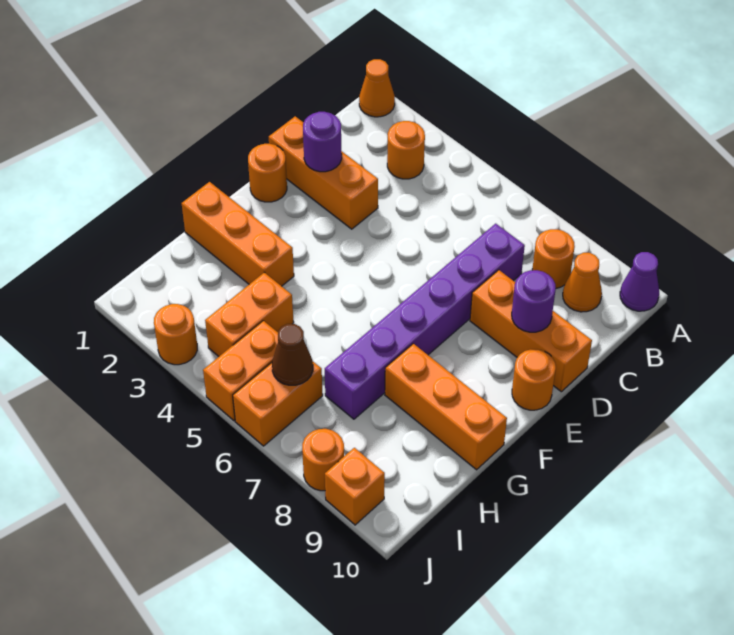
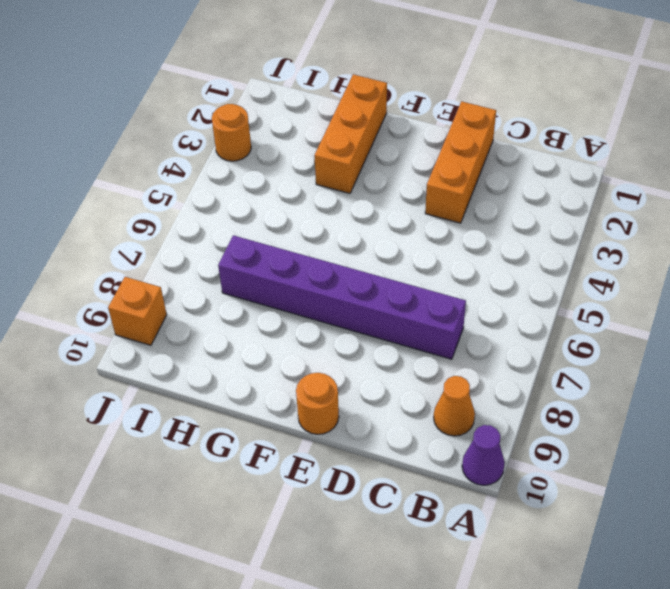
none -> orange cone A1 level 1
none -> orange round brick B3 level 1
none -> orange round brick B8 level 1

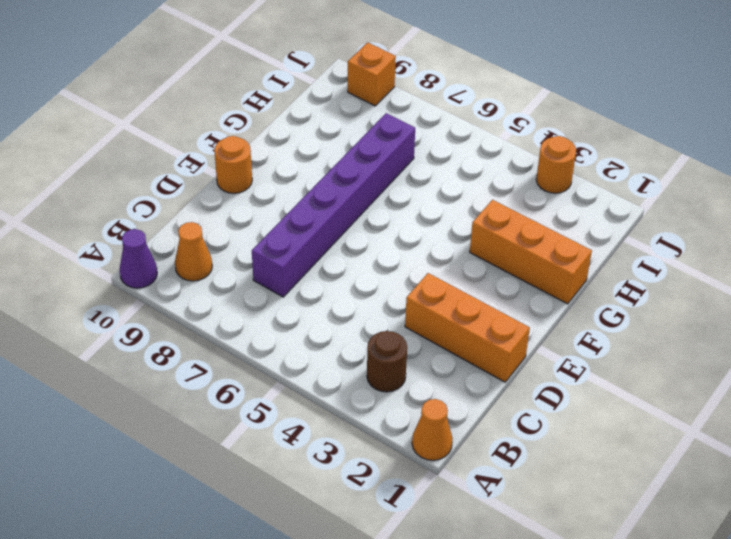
brown round brick B3 level 1 -> orange round brick B3 level 1
none -> orange round brick B8 level 1
none -> orange brick D8:D10 level 1
none -> orange round brick E1 level 1

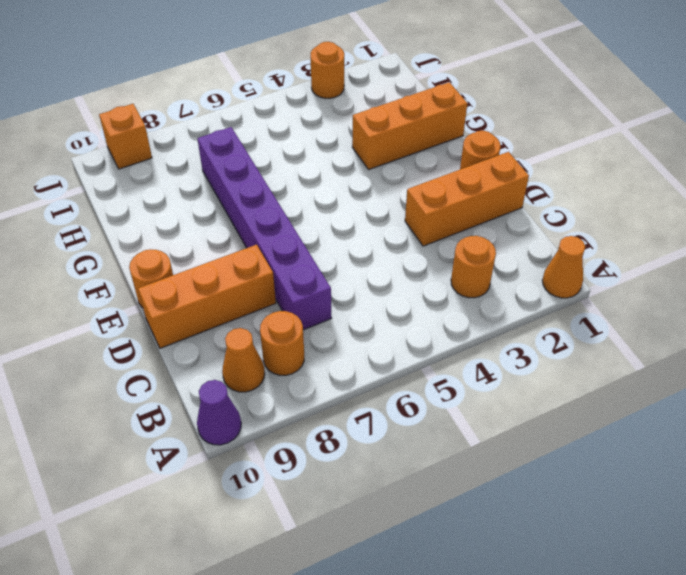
none -> orange brick G8:G10 level 1
none -> orange brick H4:I4 level 1
none -> orange brick I5:J5 level 1

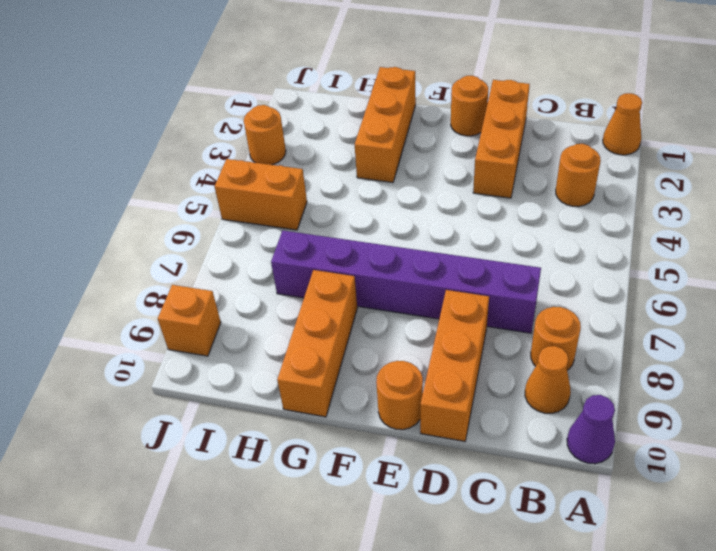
none -> orange brick H4:I4 level 1
none -> orange brick I6:J6 level 1
none -> orange round brick J8 level 1

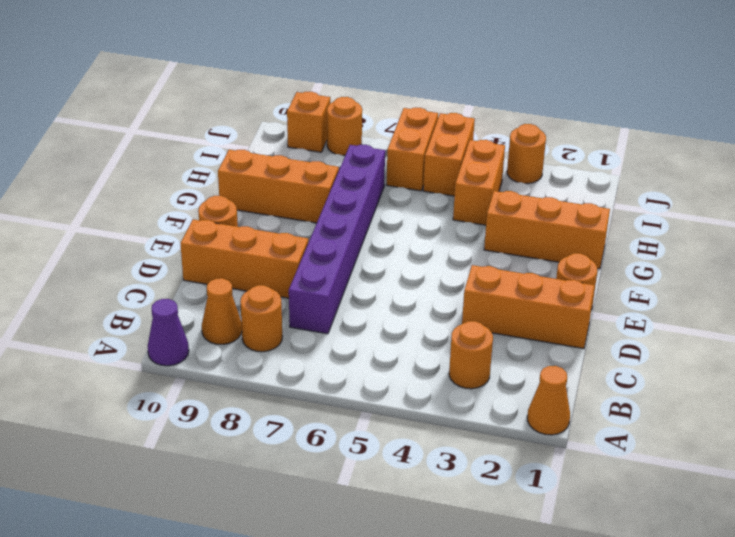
none -> purple round brick D2 level 2
none -> purple round brick D9 level 2
none -> brown cone I6 level 2

